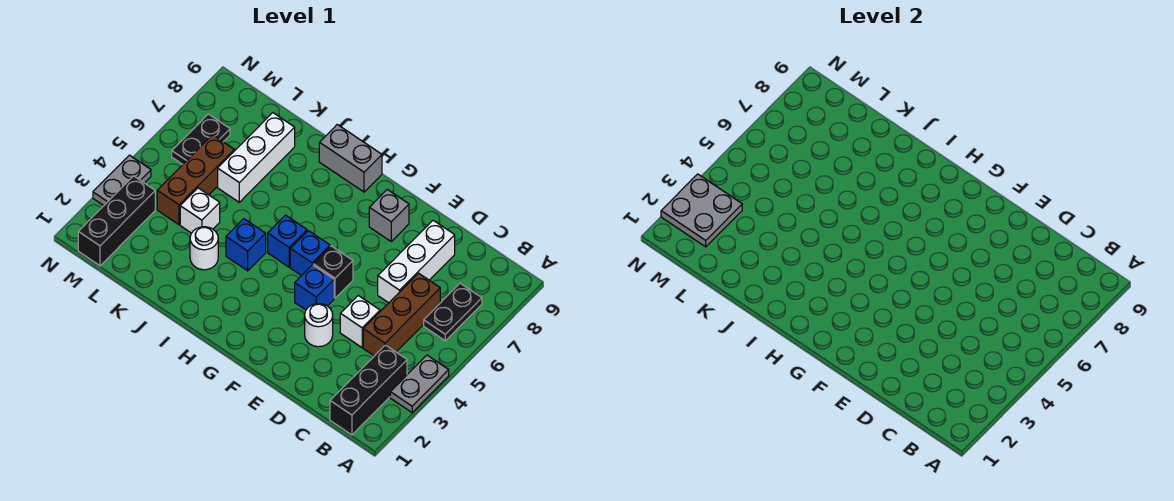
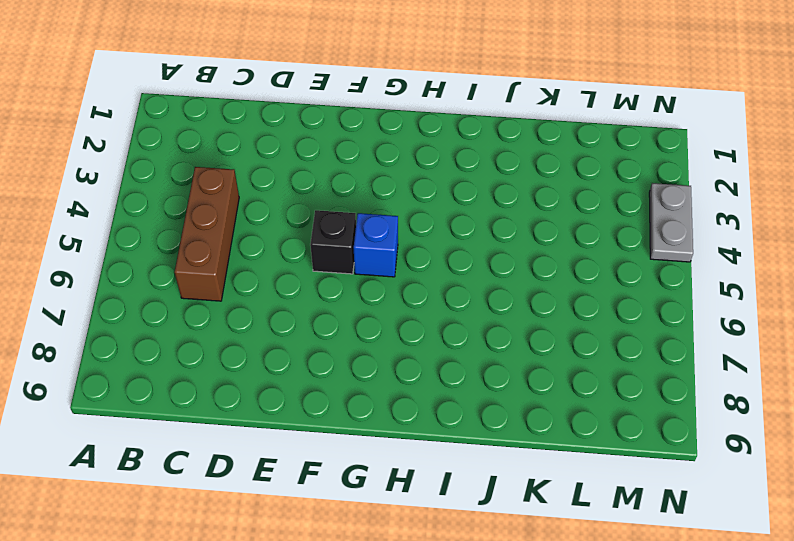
none -> grey plate A3:A4 level 1
none -> black brick B1:B3 level 1
none -> black plate B6:B7 level 1

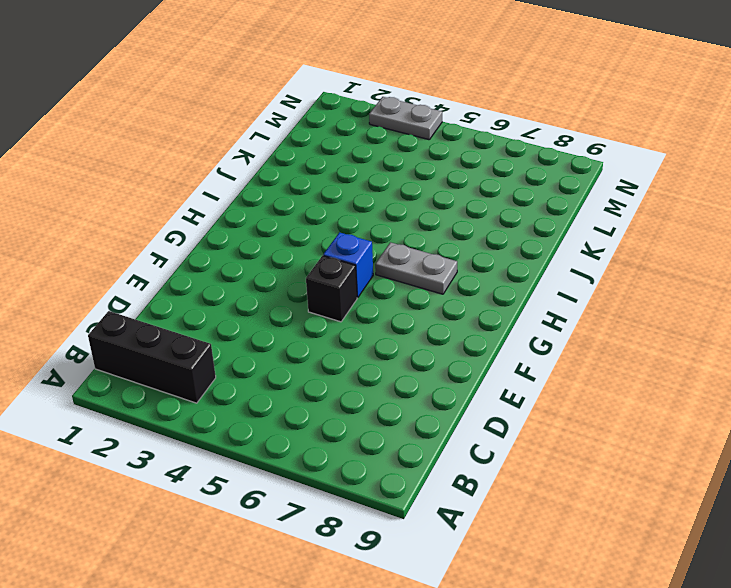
grey plate H6:H7 level 1 -> grey plate A3:A4 level 1
none -> black plate B6:B7 level 1
none -> brown brick C4:C6 level 1
none -> white brick D4 level 1

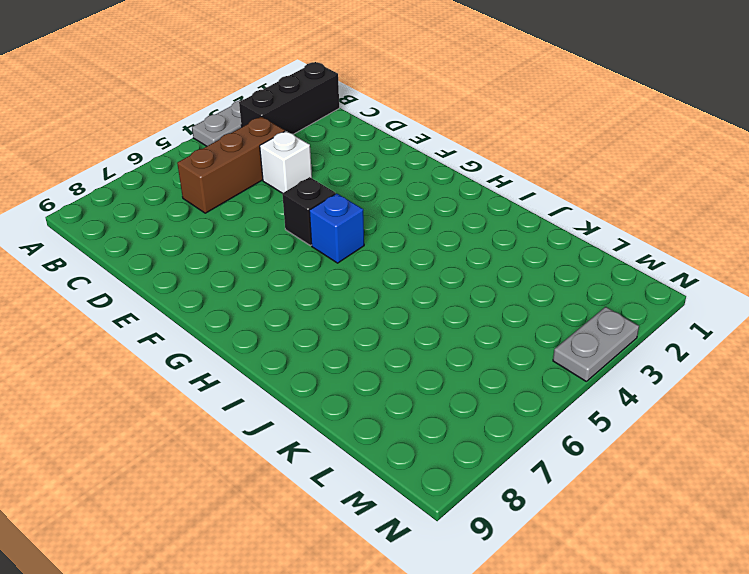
none -> black plate B6:B7 level 1
none -> white brick D6:D8 level 1
none -> white round brick E3 level 1

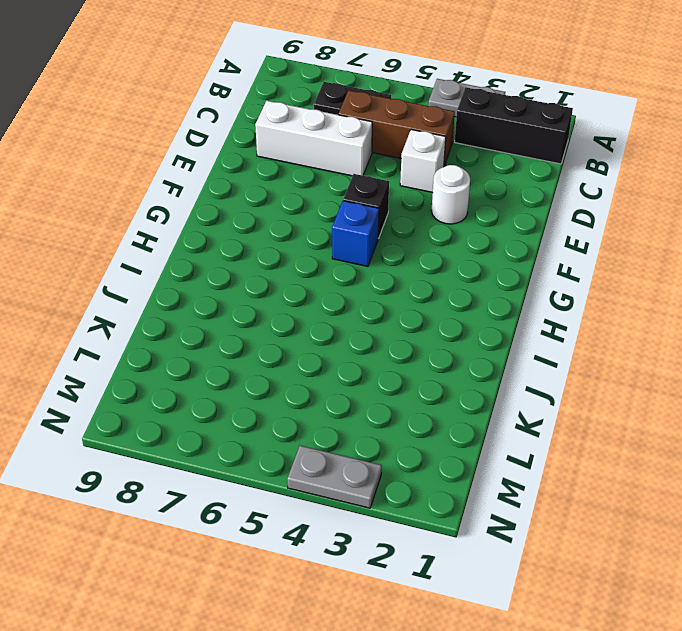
none -> blue brick F4 level 1
none -> grey brick F8 level 1
none -> blue brick H5 level 1

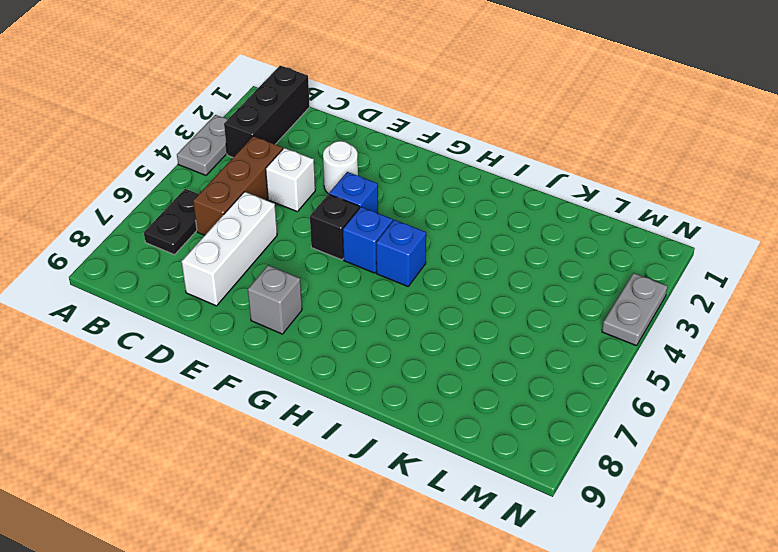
none -> grey brick H9:I9 level 1
none -> blue brick I4 level 1
none -> white round brick J3 level 1

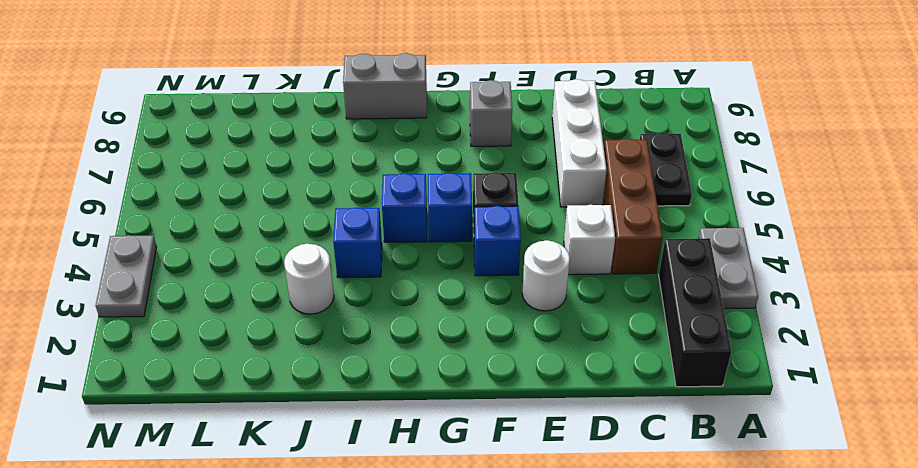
none -> white brick K4 level 1
none -> white brick K6:K8 level 1
none -> brown brick L4:L6 level 1

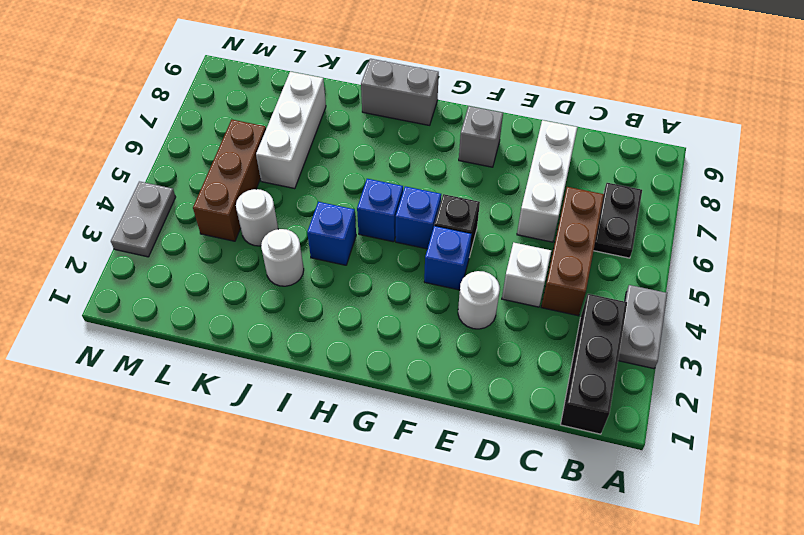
white round brick K4 level 1 -> white brick K4 level 1
none -> black brick M1:M3 level 1
none -> black plate M6:M7 level 1
none -> grey plate M2:N3 level 2

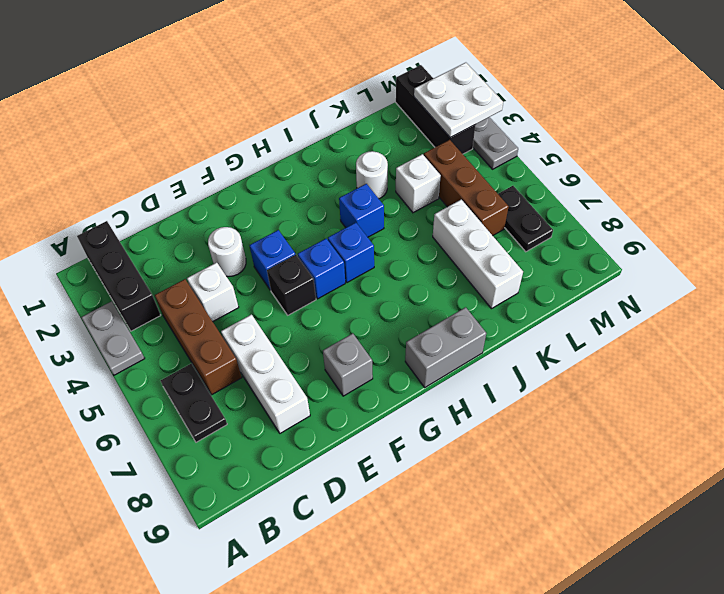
white plate M2:N3 level 2 -> grey plate M2:N3 level 2

